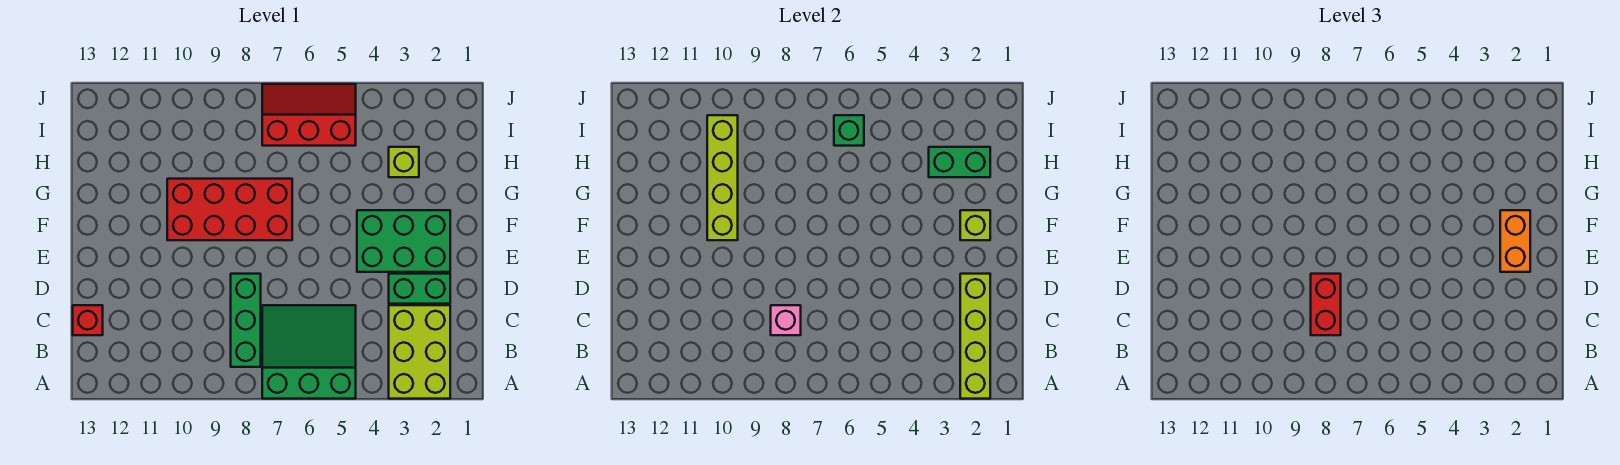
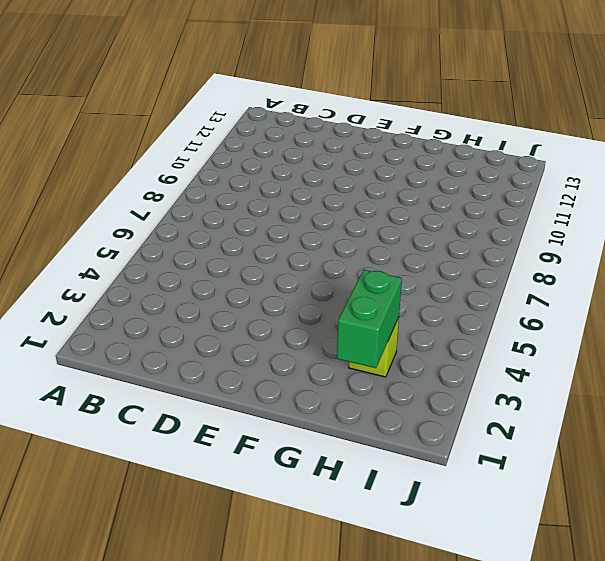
none -> lime brick A2:C3 level 1
none -> green slope A5:C7 level 1 top A
none -> green brick B8:D8 level 1

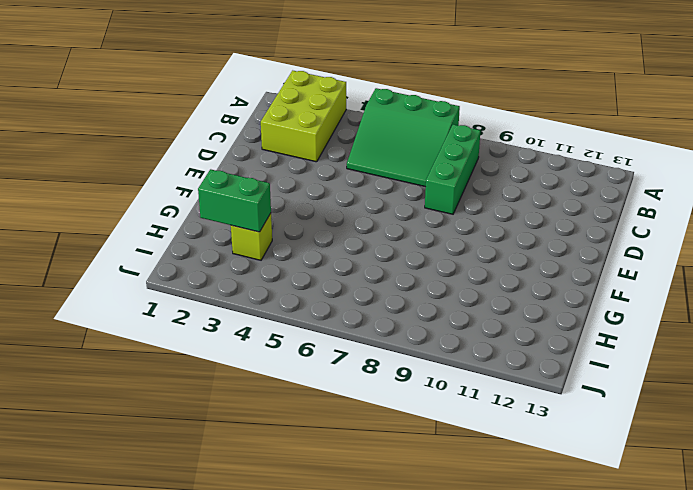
none -> red brick C13 level 1
none -> green brick D2:D3 level 1
none -> green brick E2:F4 level 1

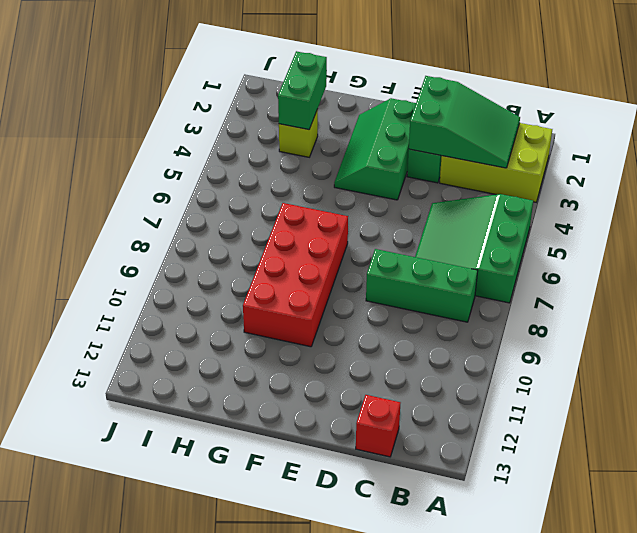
green slope B2:D3 level 2 top D -> lime brick A2:D2 level 2
green slope E2:F4 level 1 top E -> green brick E2:F4 level 1
none -> red slope I5:J7 level 1 top I
none -> pink brick C8 level 2
none -> lime brick F2 level 2

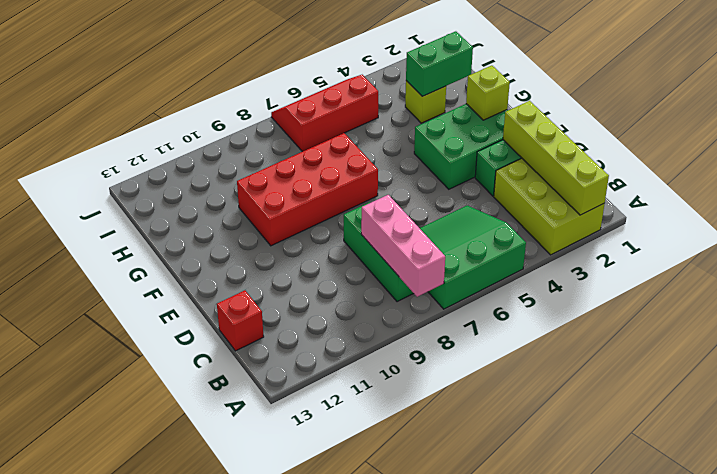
pink brick A8:C8 level 2 -> pink brick C8 level 2
none -> lime brick F10:I10 level 2
none -> green brick I6 level 2
none -> red brick C8:D8 level 3

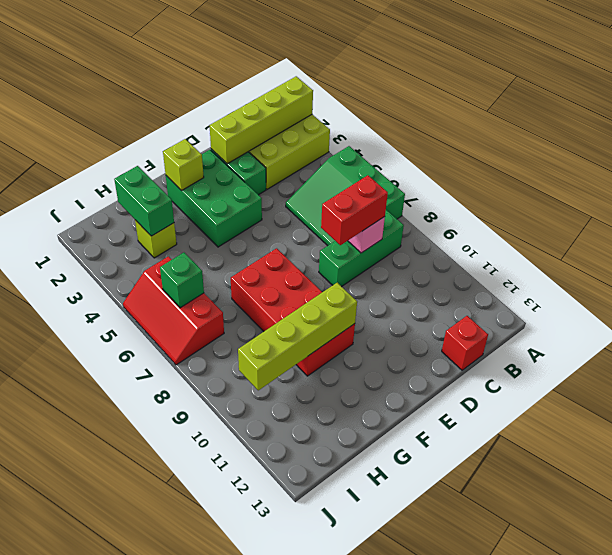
none -> orange brick E2:F2 level 3

